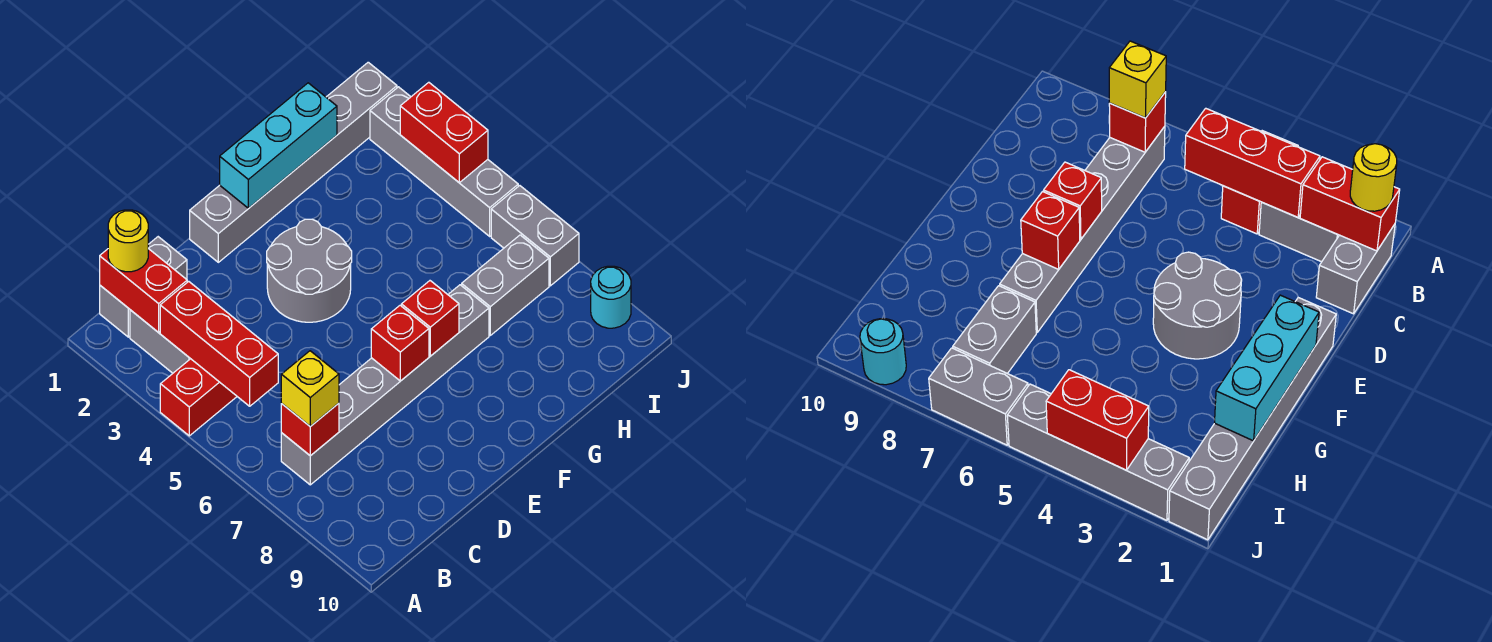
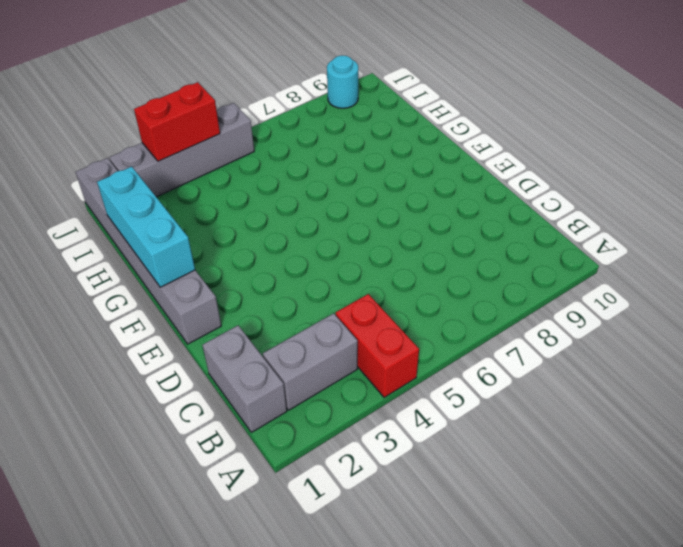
none -> grey brick B7:G7 level 1
none -> grey round brick E3:F4 level 1
none -> grey brick H7:I7 level 1

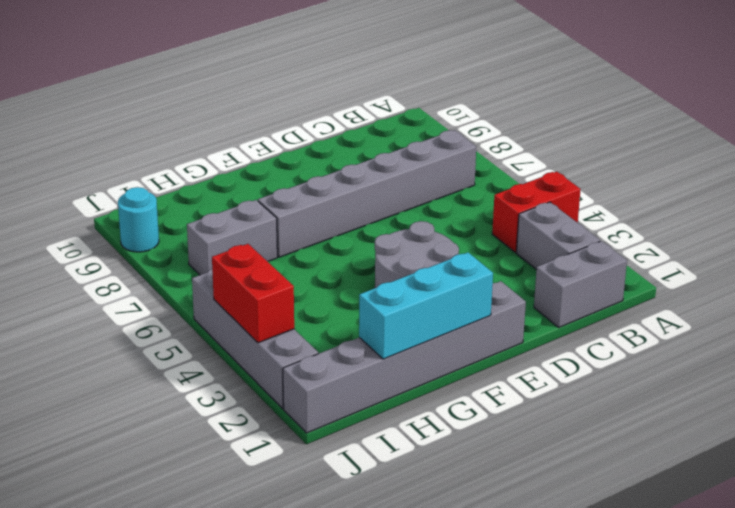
none -> grey brick J6:J7 level 1
none -> red brick B1:B2 level 2
none -> red brick B3:B5 level 2

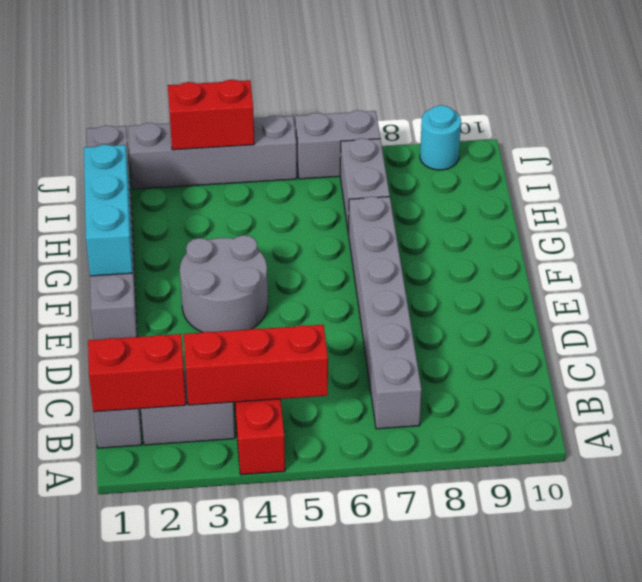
none -> red brick B7 level 2
none -> red brick E7 level 2
none -> red brick F7 level 2

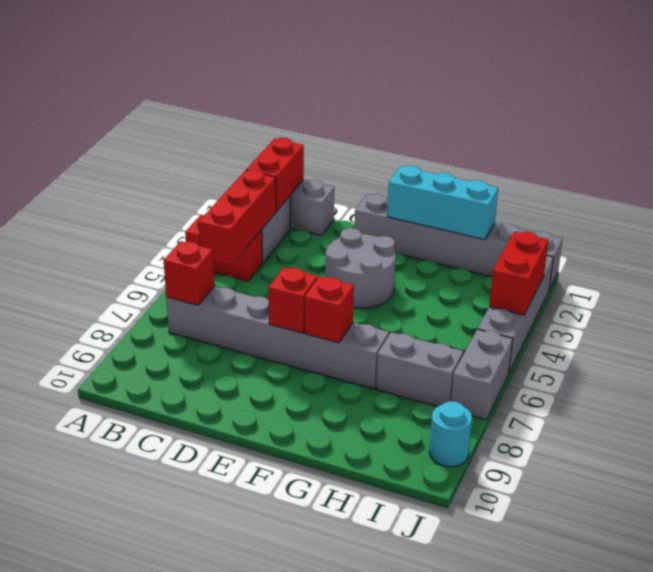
none -> yellow round brick B1 level 3
none -> yellow brick B7 level 3

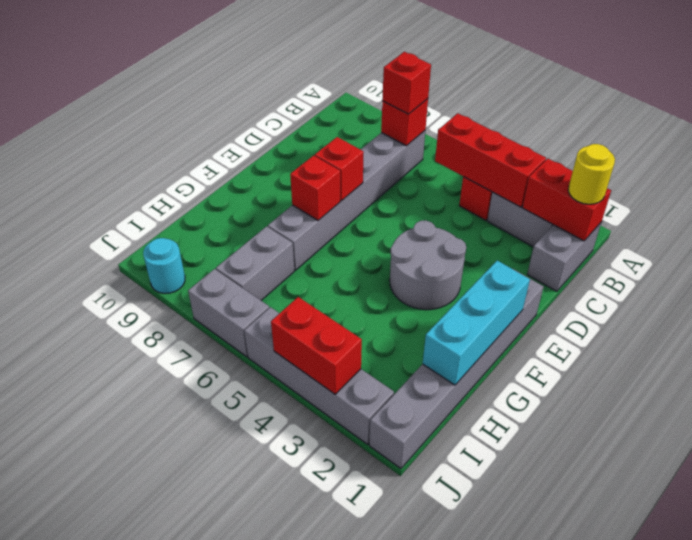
red brick B7 level 3 -> yellow brick B7 level 3

